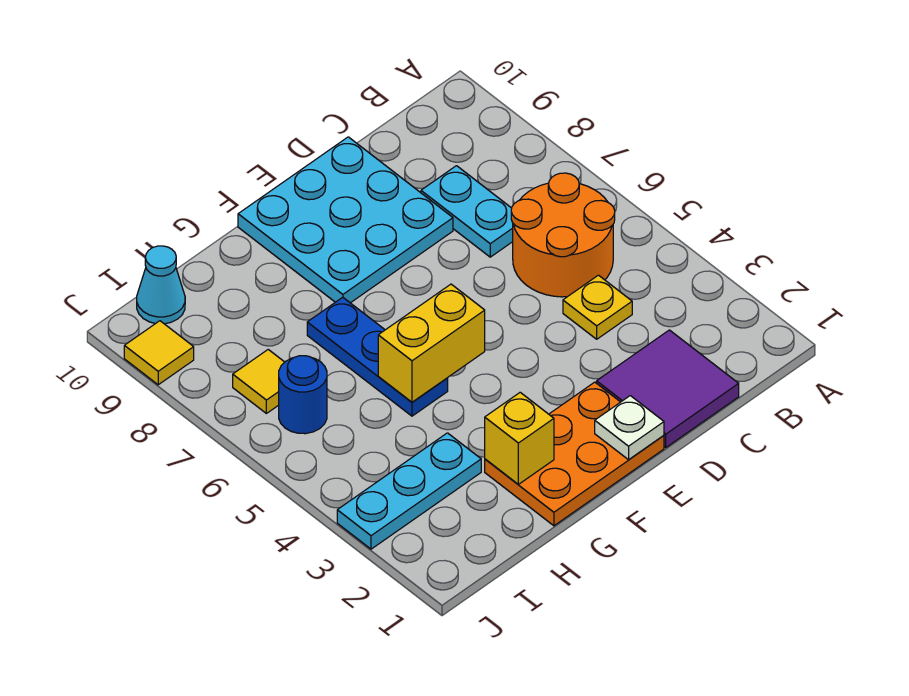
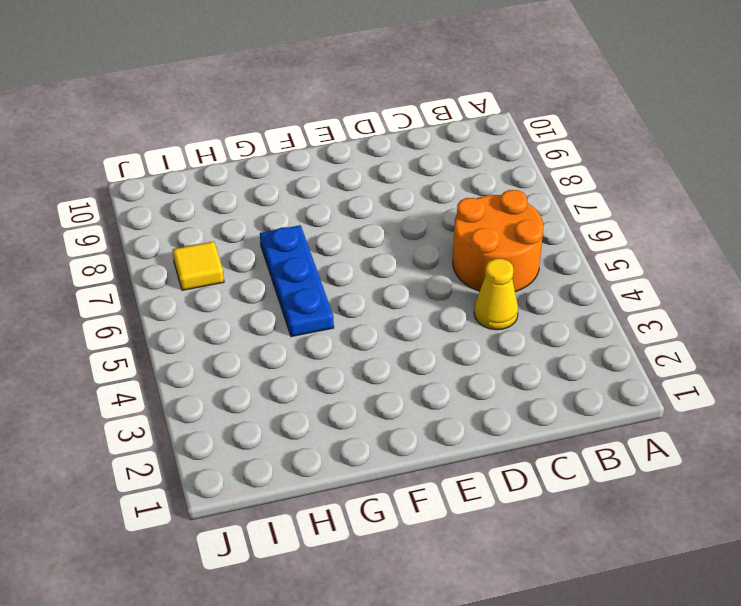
yellow cone C4 level 1 -> yellow plate C4 level 1
none -> purple tile C1:D2 level 1
none -> cyan plate C7:C8 level 1
none -> cyan plate D8:F10 level 1

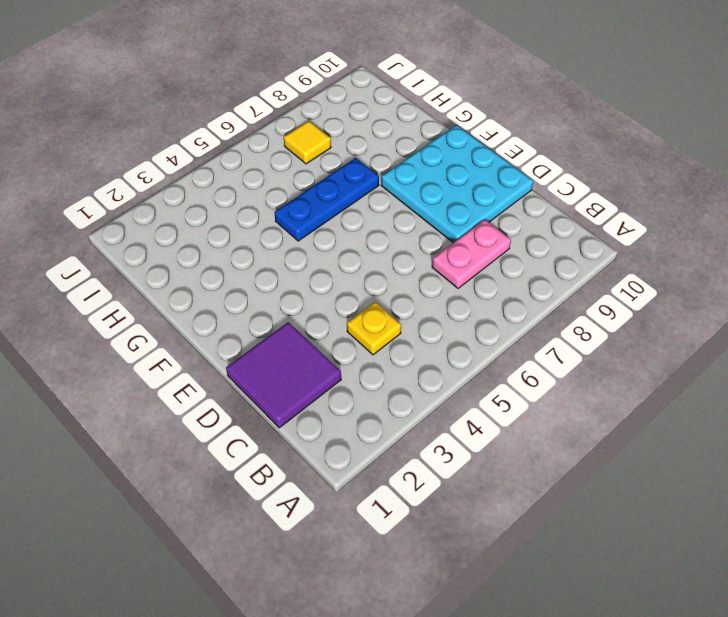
pink plate C7:C8 level 1 -> cyan plate C7:C8 level 1
none -> orange round brick B5:C6 level 1
none -> orange plate E1:G2 level 1
none -> cyan plate H3:J3 level 1

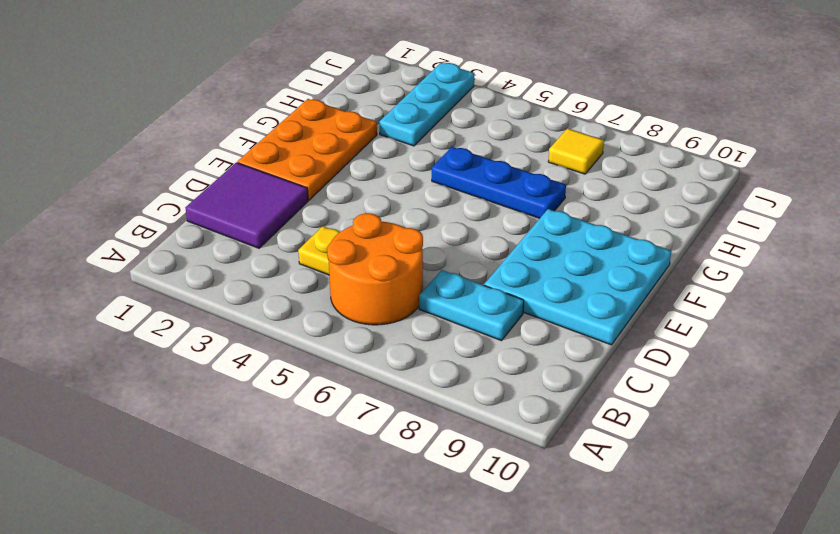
none -> blue round brick I6 level 1
none -> cyan cone I10 level 1
none -> yellow tile J9 level 1

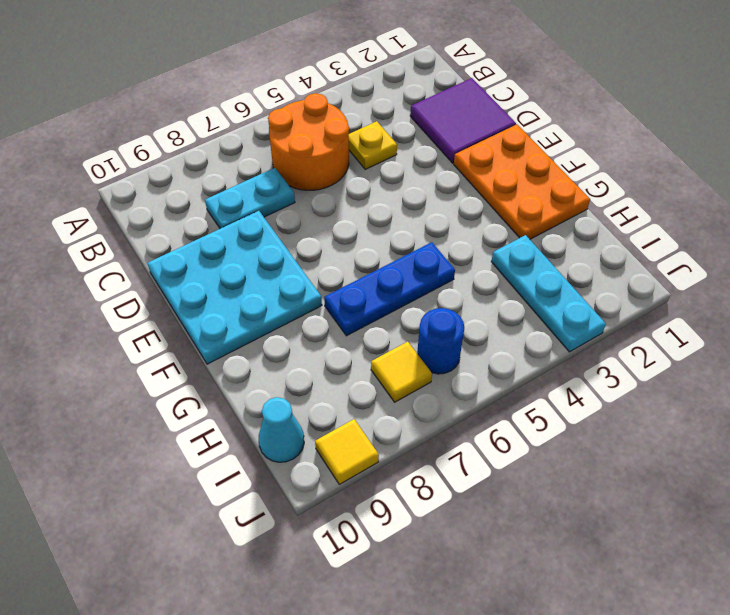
none -> white plate E1 level 2
none -> yellow brick F5:G5 level 2
none -> yellow brick G2 level 2

